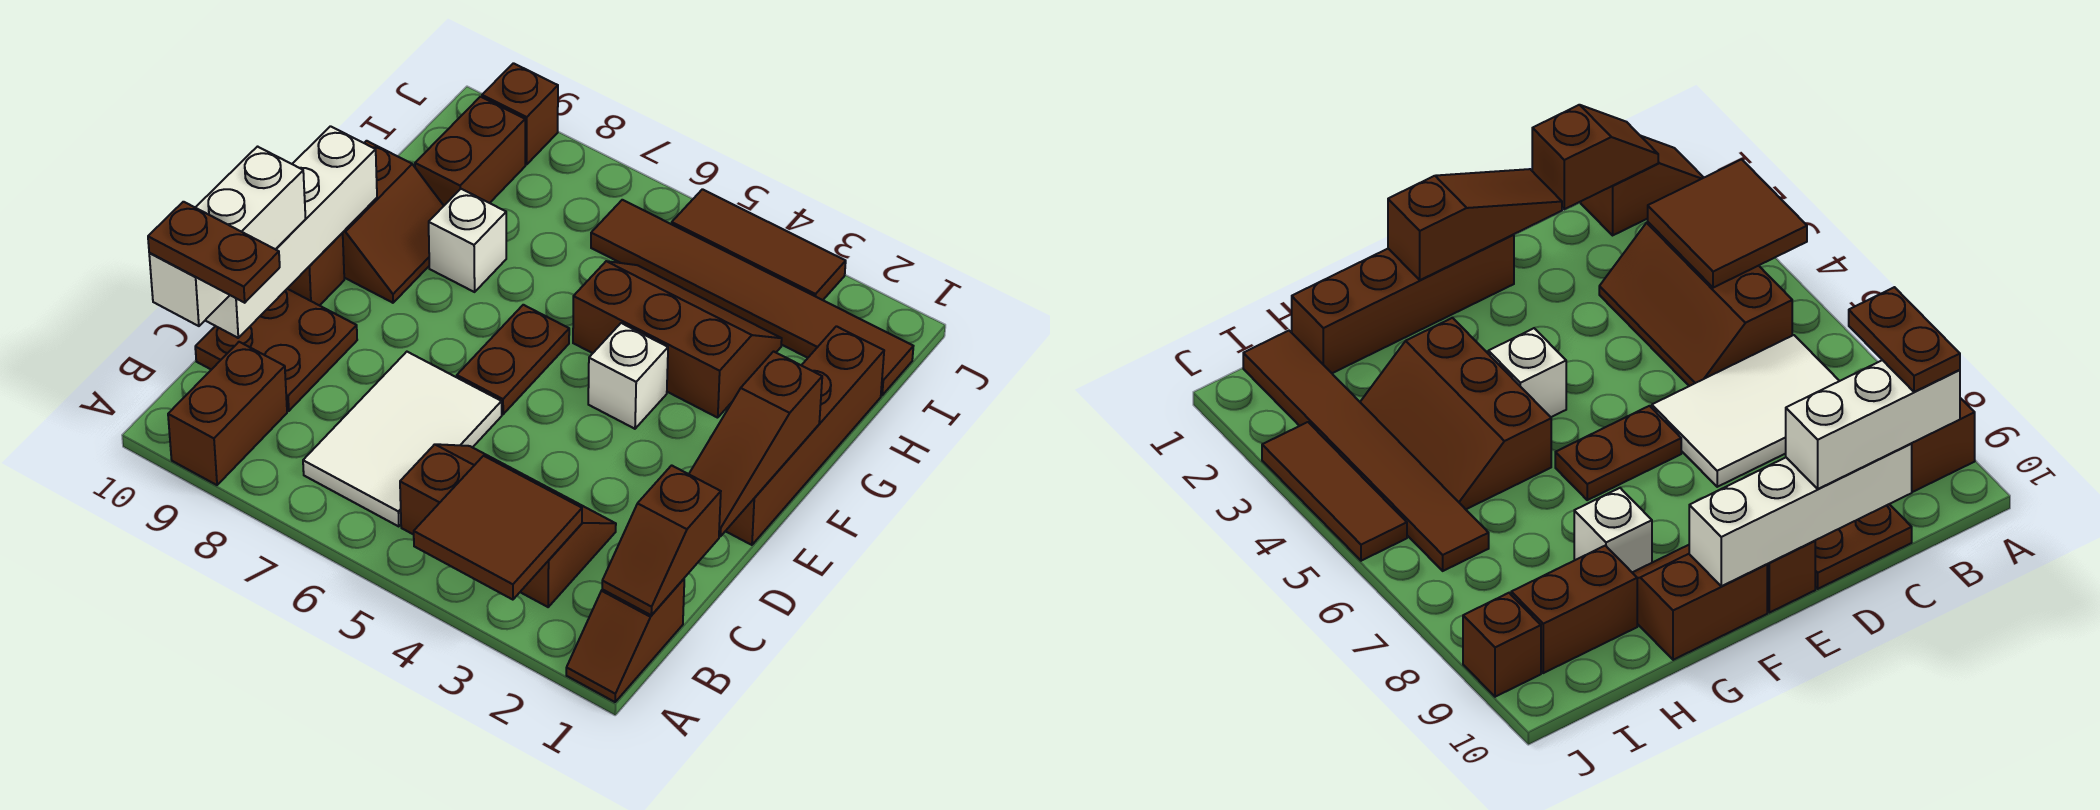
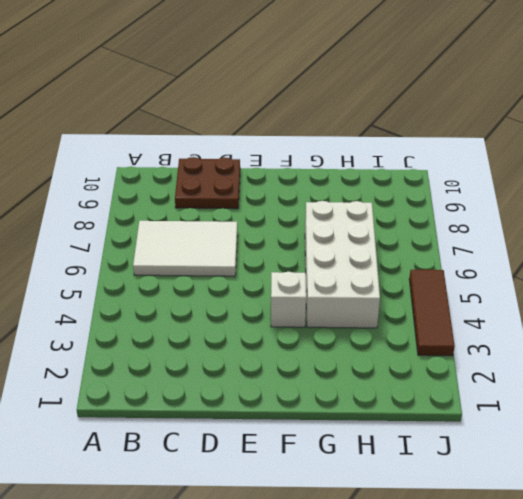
white brick G4:H7 level 1 -> brown slope G3:H5 level 1 top G
none -> brown slope A1:B1 level 1 top B
none -> brown brick A9:B9 level 1
none -> brown slope B3:C5 level 1 top B

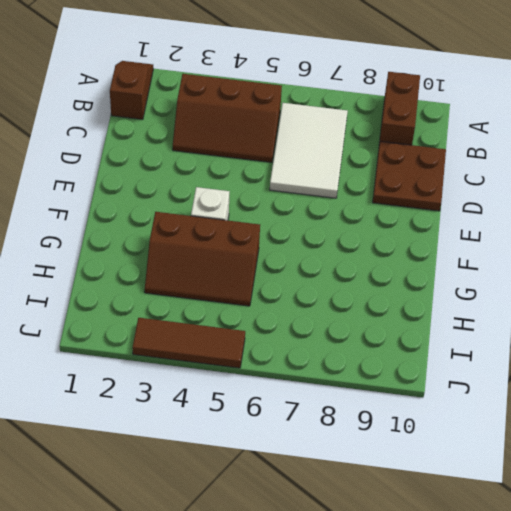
none -> brown brick E1:H1 level 1
none -> brown plate E6:F6 level 1
none -> brown brick E10 level 1

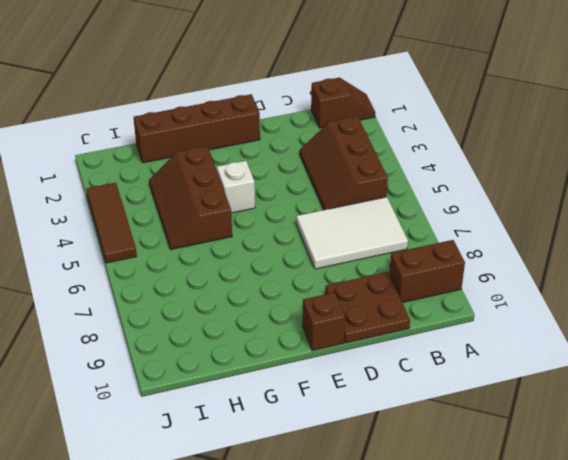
none -> brown plate E6:F6 level 1
none -> brown slope F9:G10 level 1 top 10
none -> white brick G8 level 1

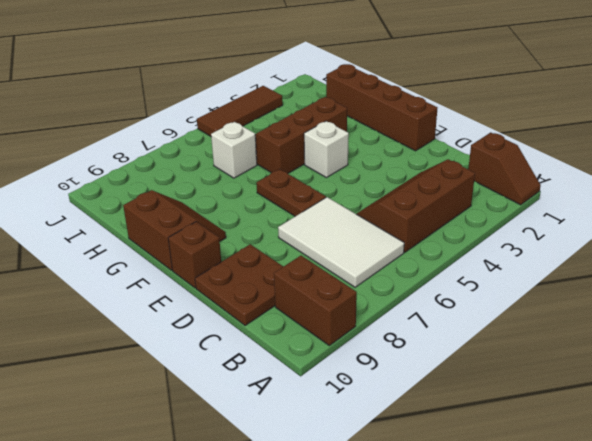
white brick H6 level 1 -> white brick G8 level 1
none -> brown brick H9:I9 level 1
none -> brown tile I1:I6 level 1
none -> brown brick J9 level 1

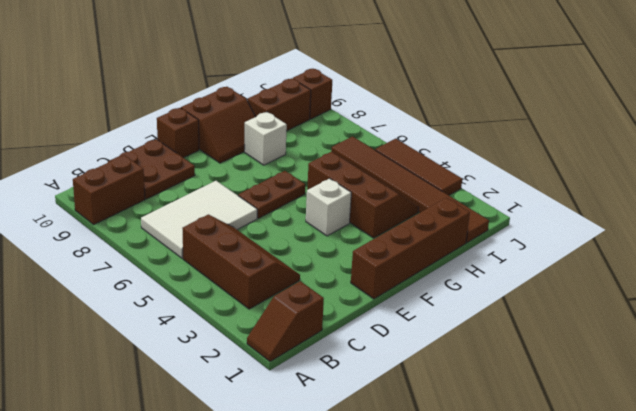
none -> brown tile A3:B4 level 2
none -> brown slope B1:C1 level 2 top C
none -> white brick C10:F10 level 2

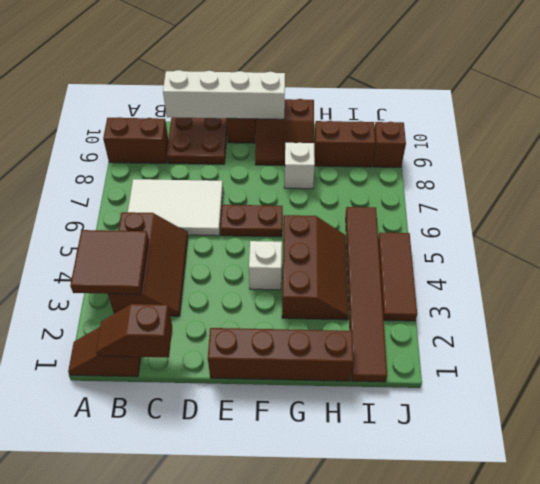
none -> brown slope D1:F1 level 2 top F
none -> white brick B10:D10 level 3
none -> brown plate B9:B10 level 4

